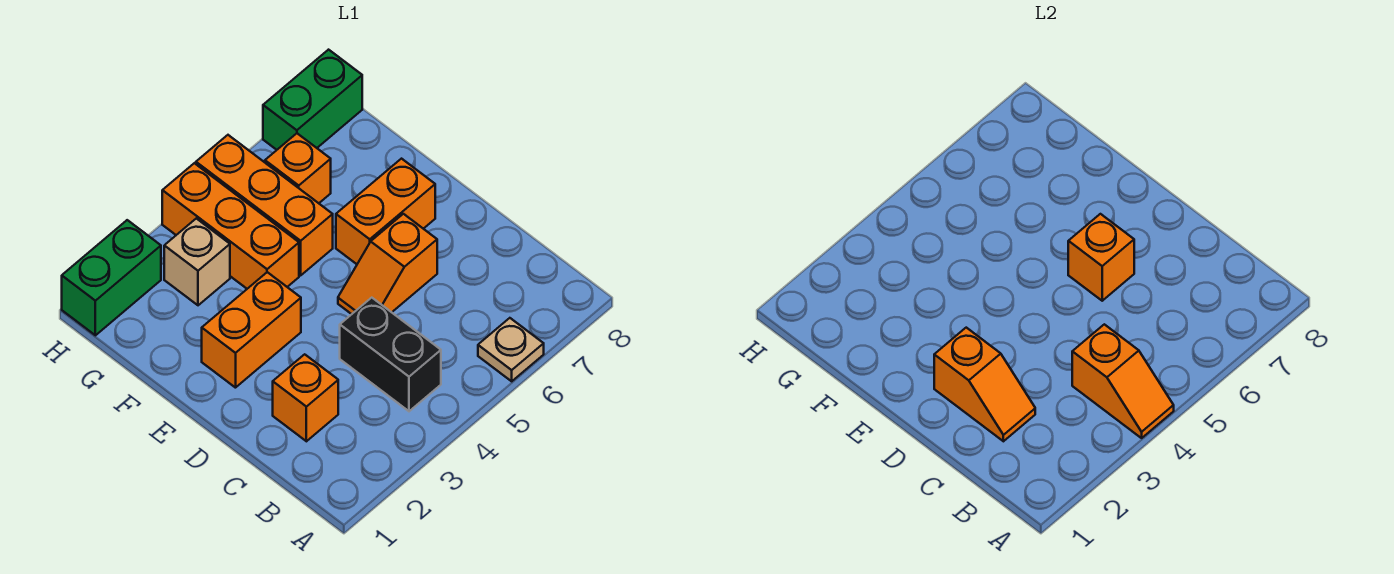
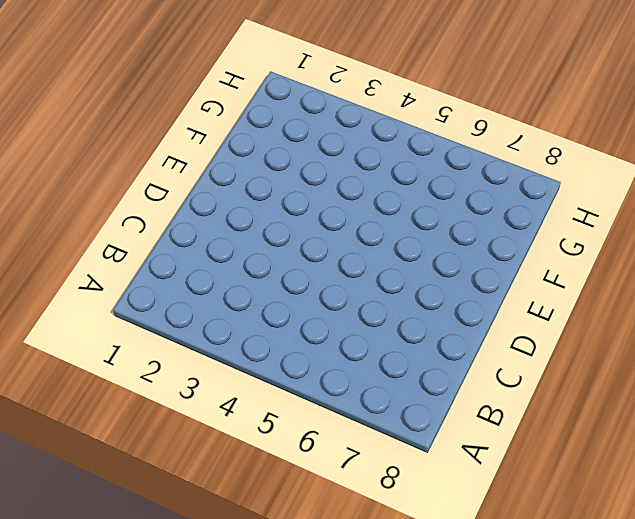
none -> tan plate A6 level 1
none -> black brick B4:C4 level 1
none -> orange brick C2 level 1

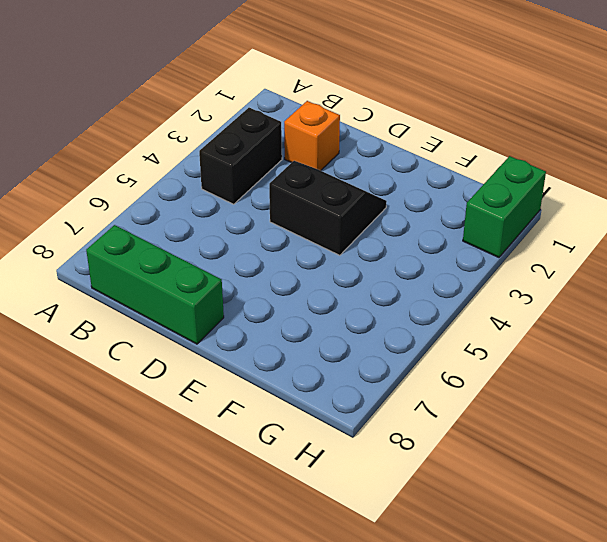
black brick B3:B4 level 1 -> black brick B4:C4 level 1
green brick B8:D8 level 1 -> none
black slope D3:E4 level 1 top 4 -> orange brick E2:E3 level 1
none -> tan plate A6 level 1
none -> orange slope D5:D6 level 1 top 6
none -> orange brick E6:E7 level 1

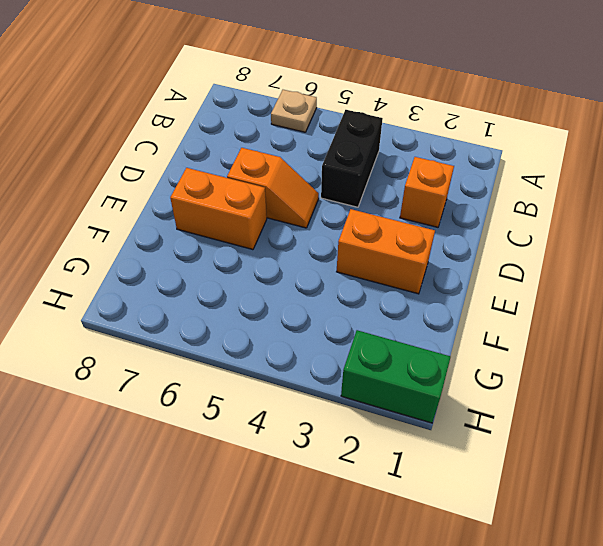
none -> orange brick F4:H4 level 1
none -> orange brick F5:H5 level 1
none -> tan brick G3 level 1

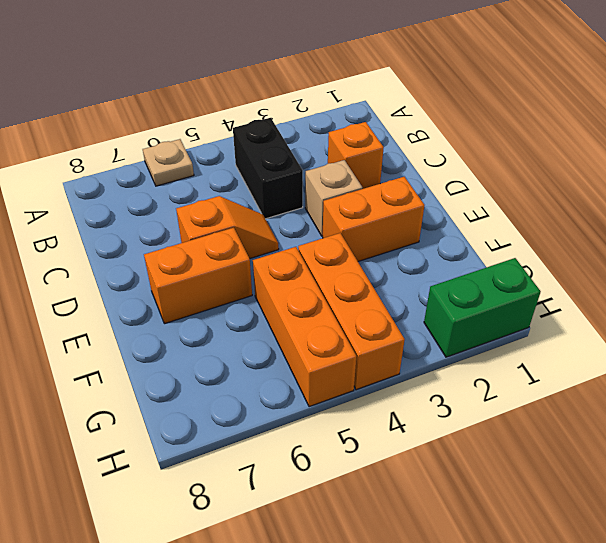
tan brick D3 level 1 -> tan brick G3 level 1
none -> orange brick G6 level 1
none -> green brick H7:H8 level 1
none -> orange slope A4:B4 level 2 top B

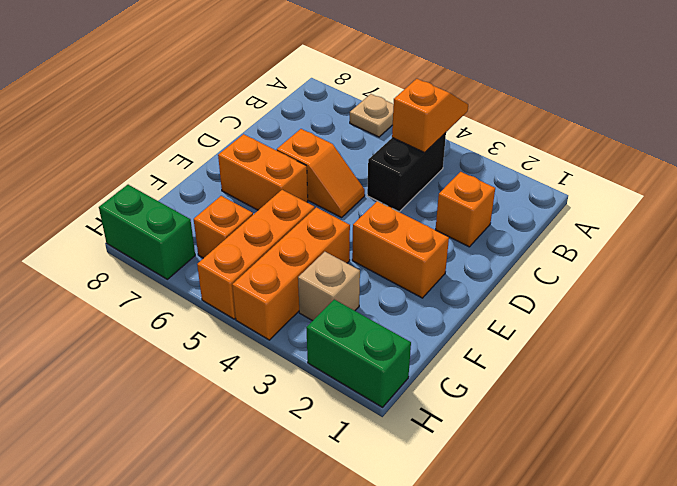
none -> orange slope C2:D2 level 2 top D
none -> orange brick D6 level 2

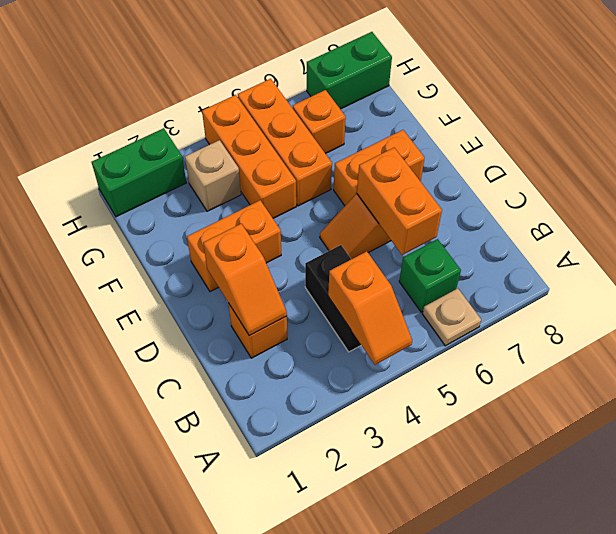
green brick B6 level 1 -> none
orange brick C6:D6 level 2 -> orange brick D6 level 2

